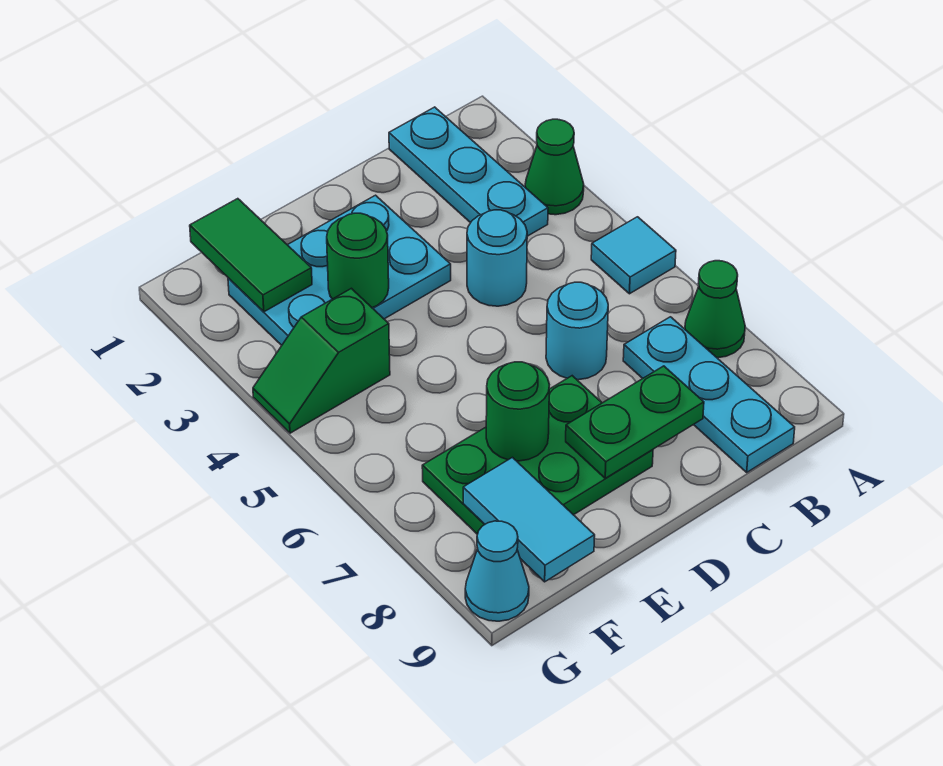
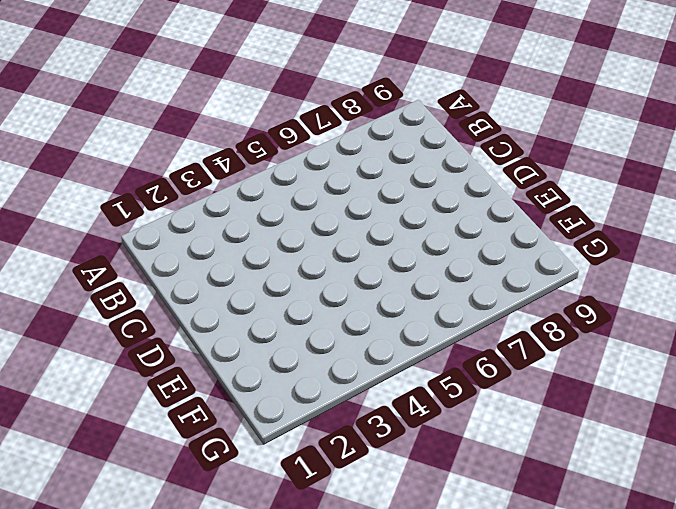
none -> green cone A3 level 1
none -> cyan tile A5 level 1
none -> green cone A7 level 1

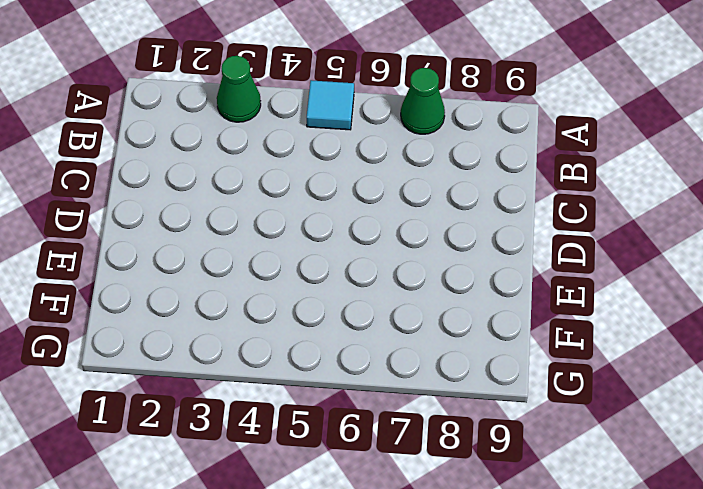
none -> cyan plate B1:B3 level 1
none -> cyan plate B7:B9 level 1
none -> cyan round brick C4 level 1

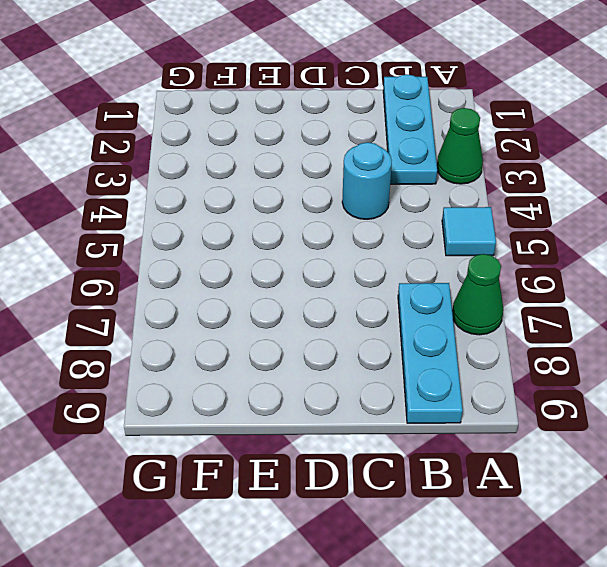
none -> cyan round brick C6 level 1
none -> cyan plate D2:F3 level 1
none -> green plate D7:F8 level 1

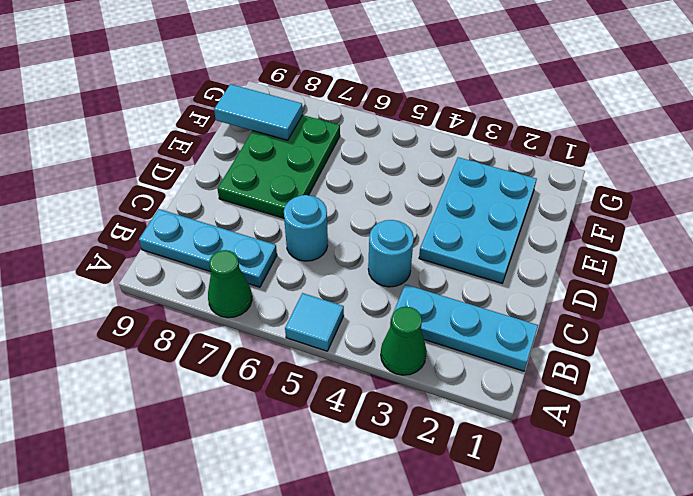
none -> green slope F4:G4 level 1 top F
none -> cyan cone G9 level 1
none -> green plate C8:D8 level 2

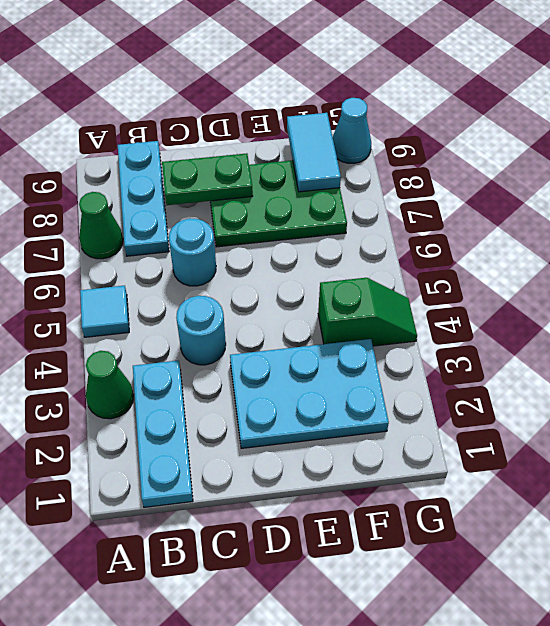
none -> green round brick E3 level 2
none -> green round brick E7 level 2
none -> green tile F1:F2 level 2

